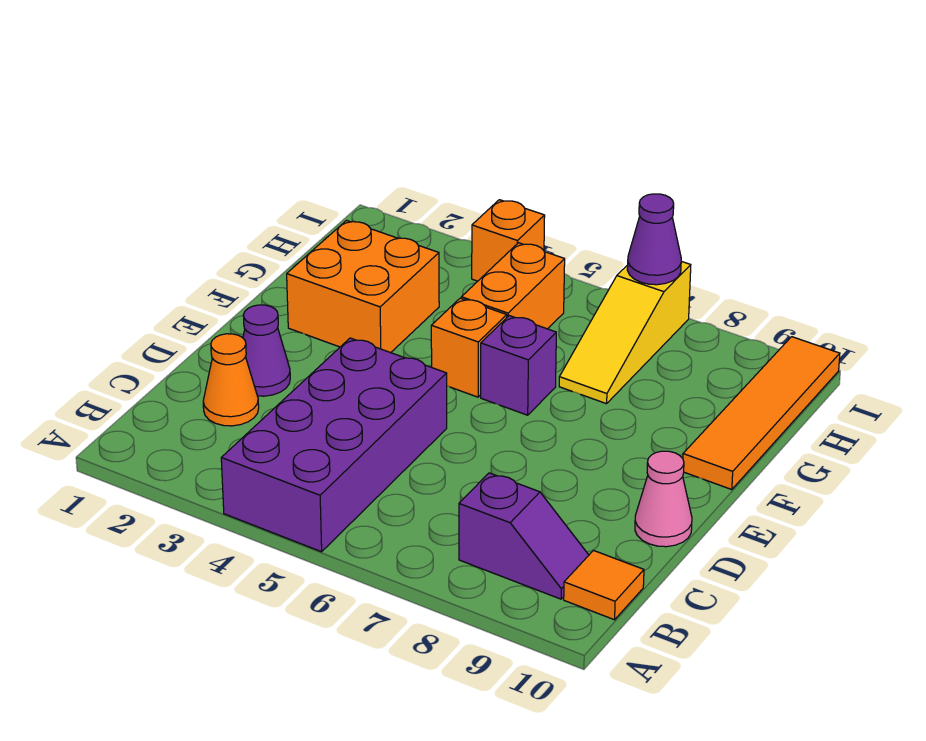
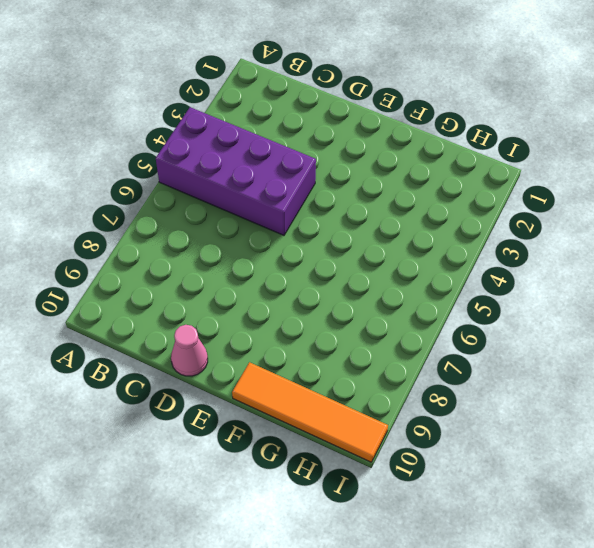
none -> purple slope B8:B9 level 1 top 8
none -> orange tile B10 level 1
none -> orange cone C2 level 1

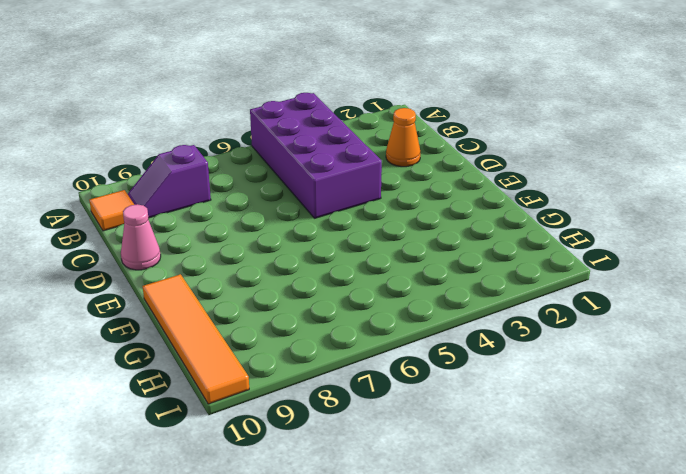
none -> purple cone D2 level 1
none -> orange brick F2:G3 level 1
none -> orange brick F5 level 1

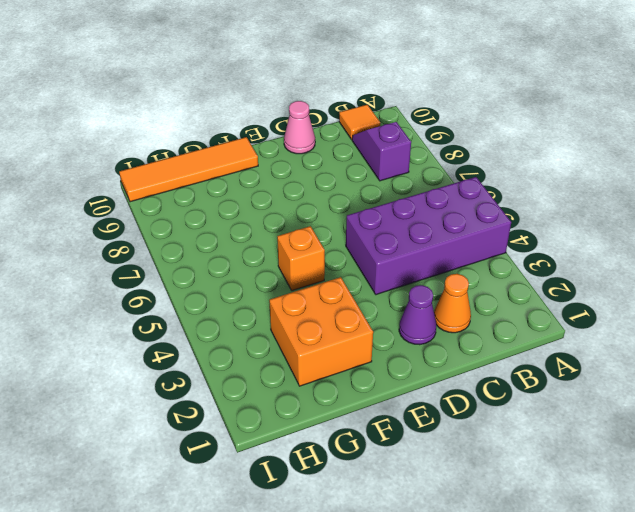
none -> purple brick F6 level 1
none -> orange brick G5:H5 level 1
none -> yellow slope G7:I7 level 1 top I

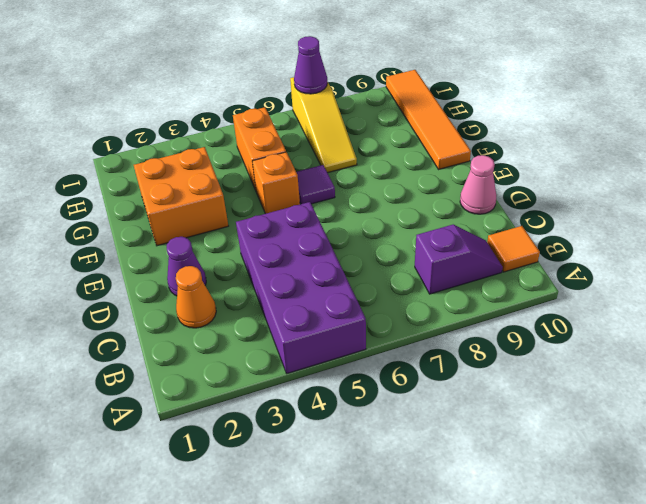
purple tile F6 level 1 -> purple brick F6 level 1
none -> orange brick I4 level 1

